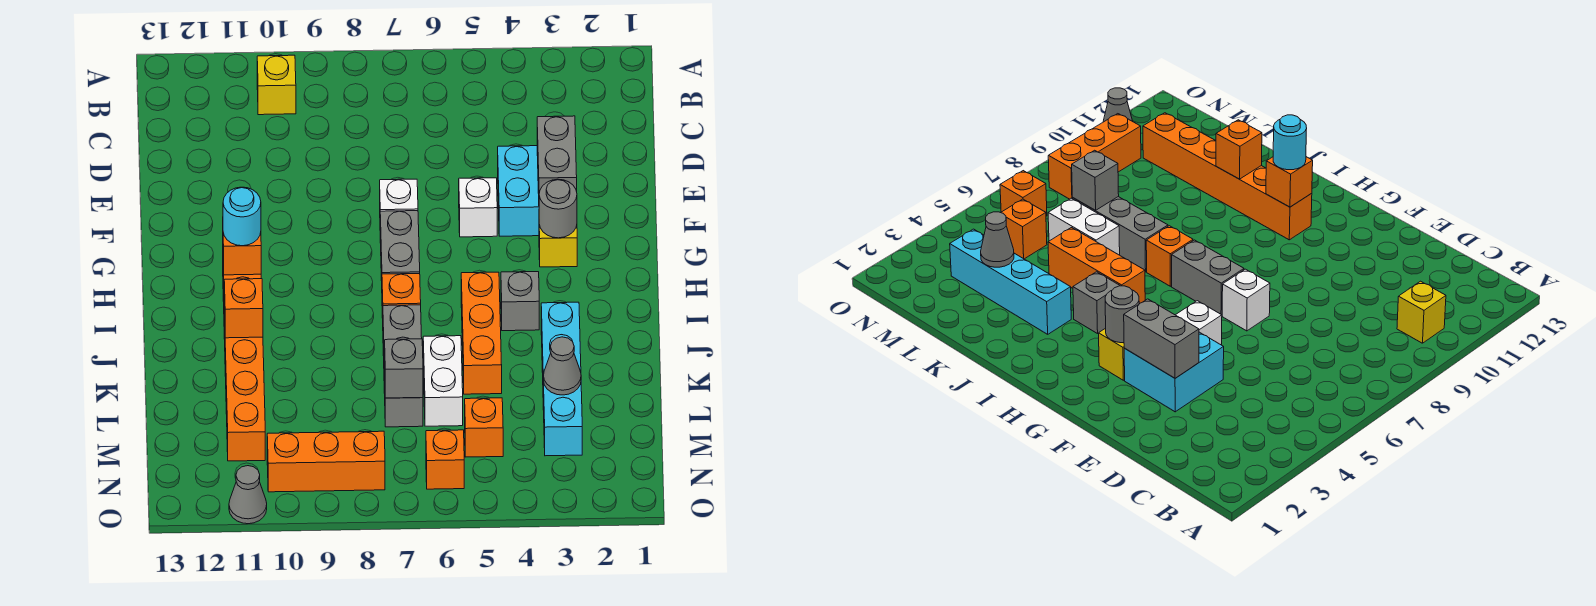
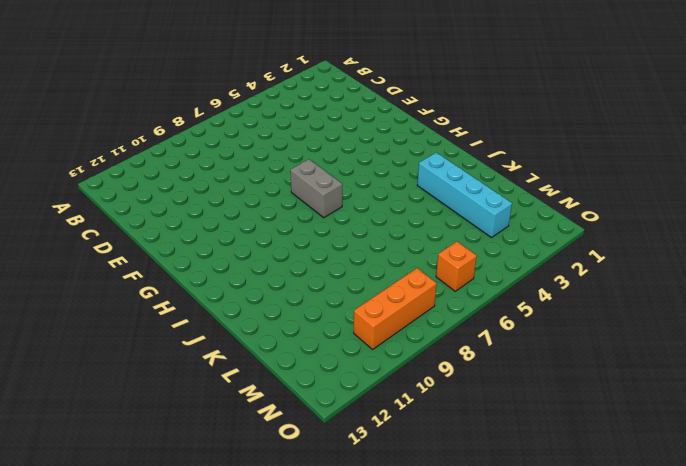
none -> yellow brick B10 level 1
none -> cyan brick E3:F4 level 1
none -> white brick F5 level 1

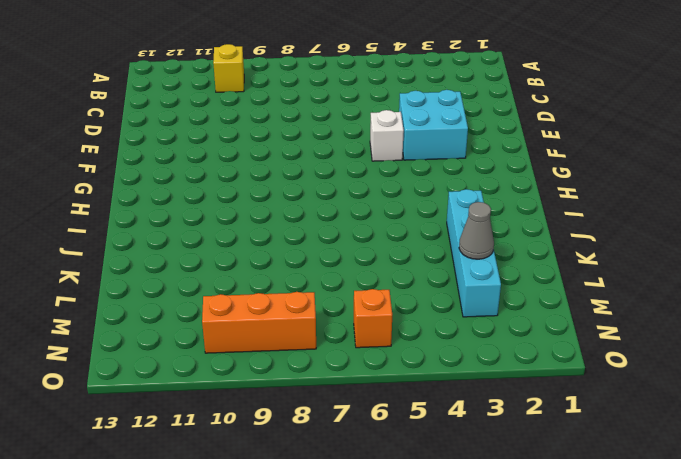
none -> white brick F7 level 1
none -> yellow brick G3 level 1
none -> grey brick G7:H7 level 1

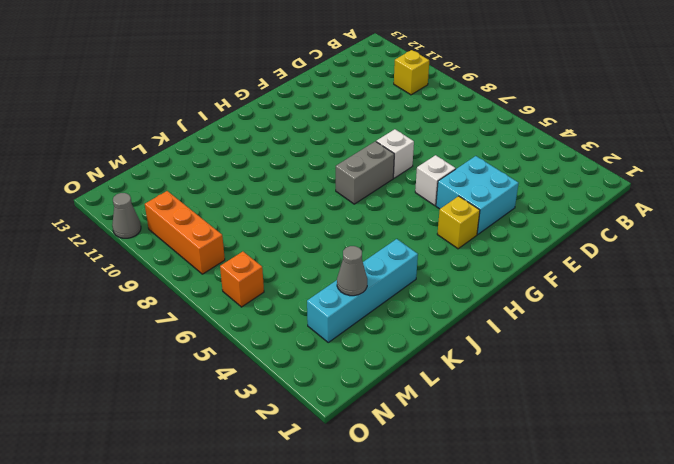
none -> orange brick H11:M11 level 1
none -> grey brick I4 level 1
none -> orange brick I5:K5 level 1

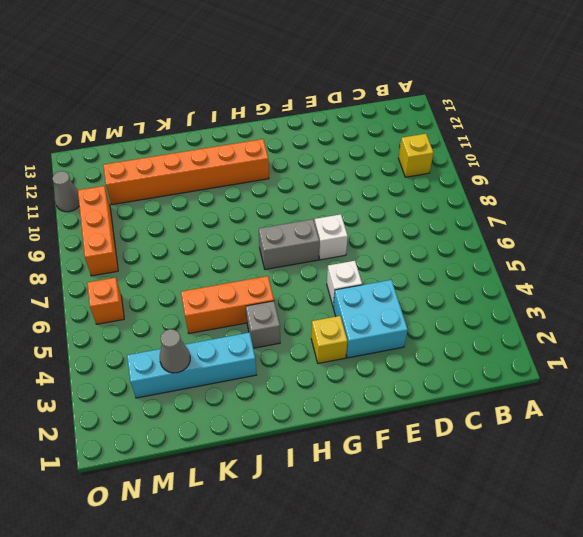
none -> orange brick I7 level 1
none -> grey brick J7:L7 level 1
none -> white brick K6:L6 level 1

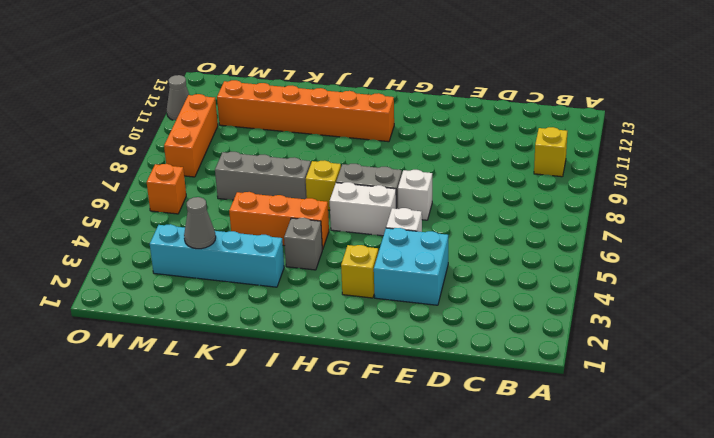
white brick G6:H6 level 1 -> white brick K6:L6 level 1
yellow brick I7 level 1 -> orange brick I7 level 1
none -> orange brick M5 level 1
none -> grey brick E3:F3 level 2
none -> grey round brick G3 level 2

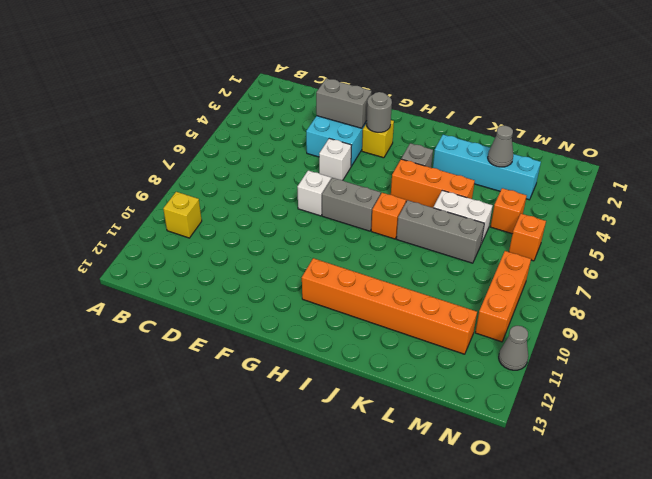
none -> orange brick H11 level 2
none -> orange brick J11 level 2
none -> grey brick L7 level 2

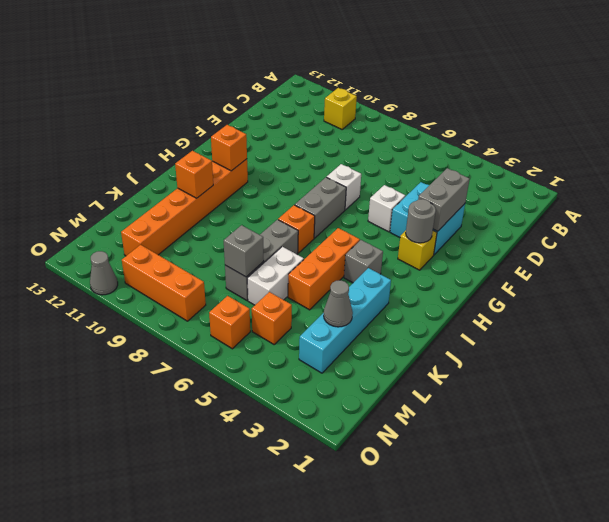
none -> cyan round brick H11 level 3

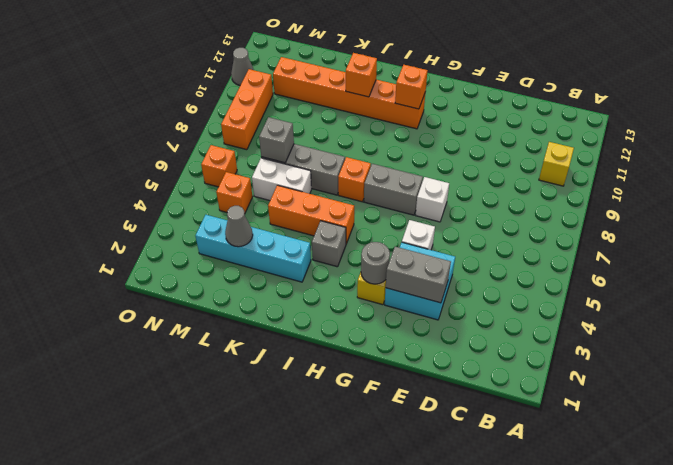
none -> cyan round brick H11 level 3

